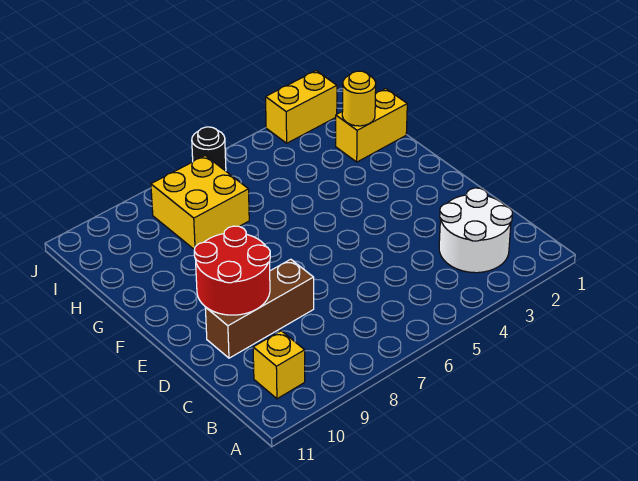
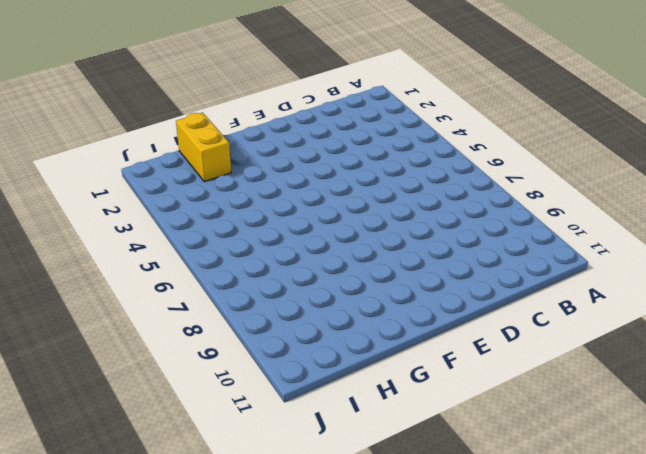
none -> white round brick B2:C3 level 1
none -> yellow brick B10 level 1

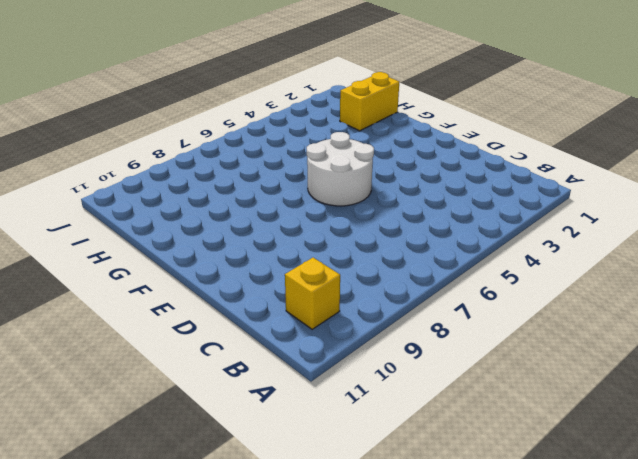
white round brick E5:F6 level 1 -> white round brick B2:C3 level 1
none -> brown brick D8:D10 level 1
none -> yellow brick H7:I8 level 1

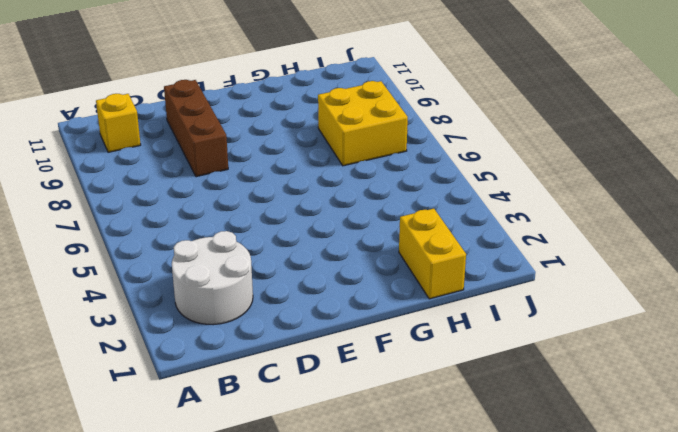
none -> yellow brick J2:J3 level 1
none -> black round brick J6 level 1

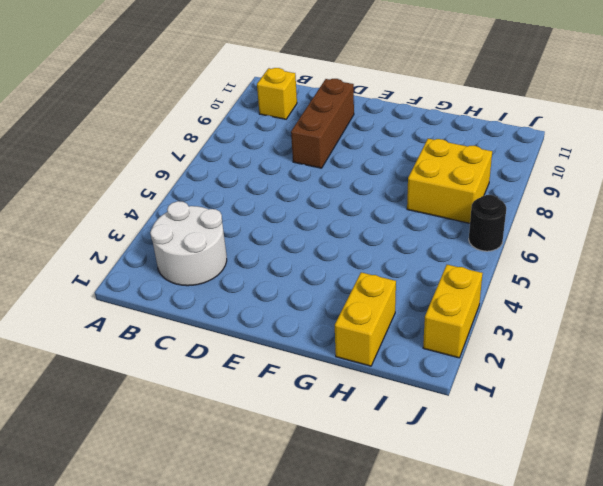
none -> red round brick D9:E10 level 2
none -> yellow round brick H2 level 2

